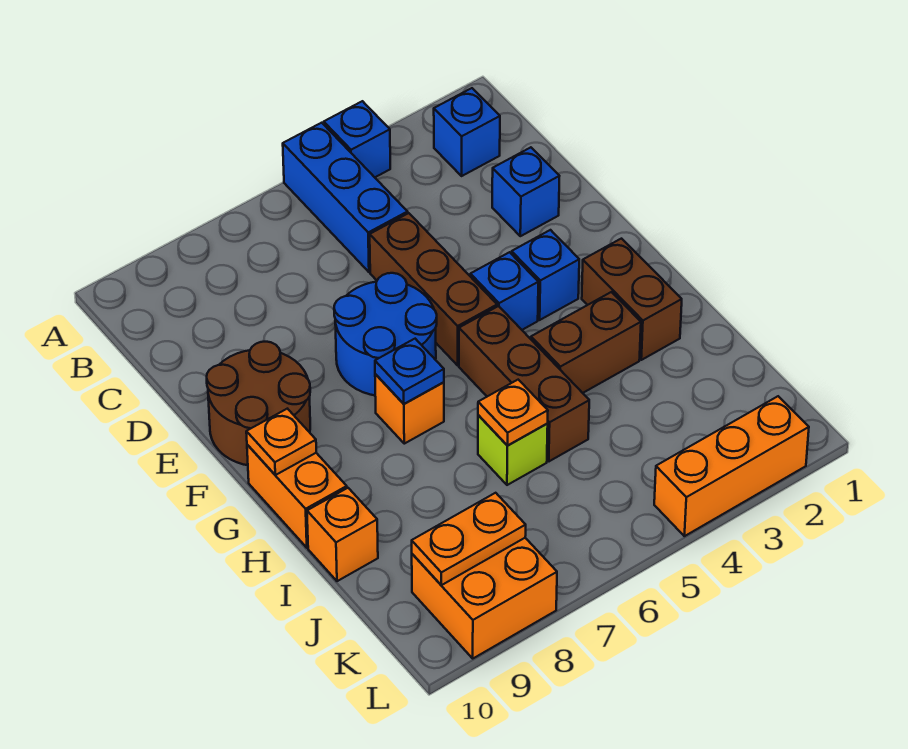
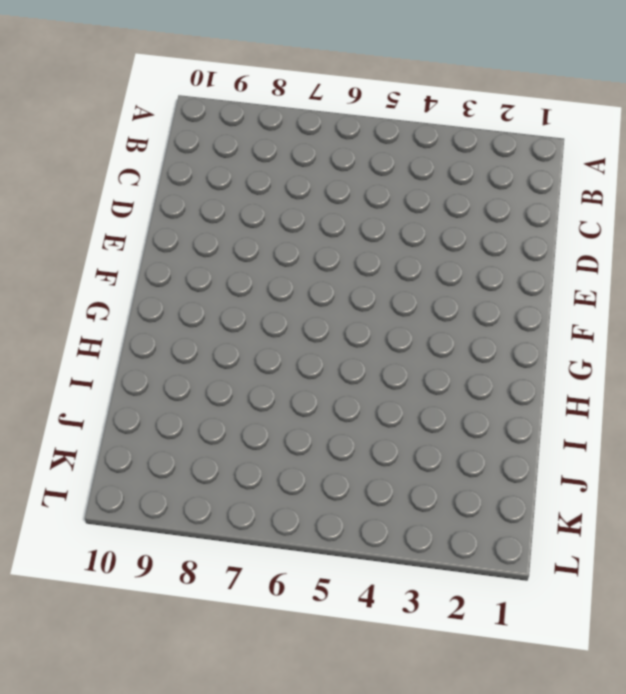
none -> blue brick A4 level 1
none -> blue brick A5:C5 level 1
none -> blue brick B2 level 1

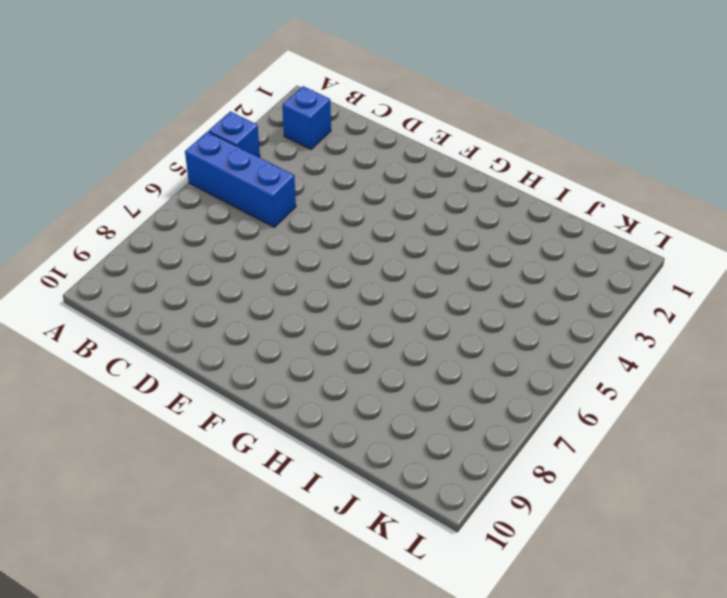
none -> blue brick D2 level 1
none -> brown brick D5:F5 level 1
none -> blue round brick E6:F7 level 1

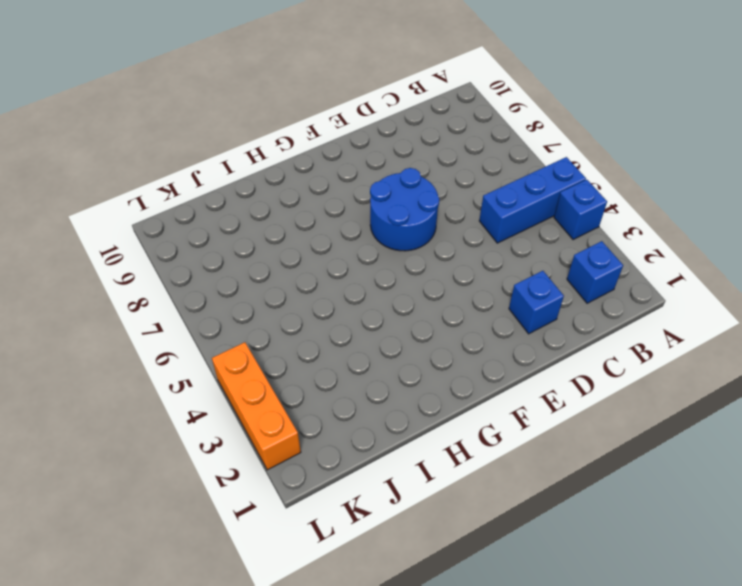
none -> brown brick D5:F5 level 1
none -> brown round brick E9:F10 level 1
none -> blue brick F3 level 1

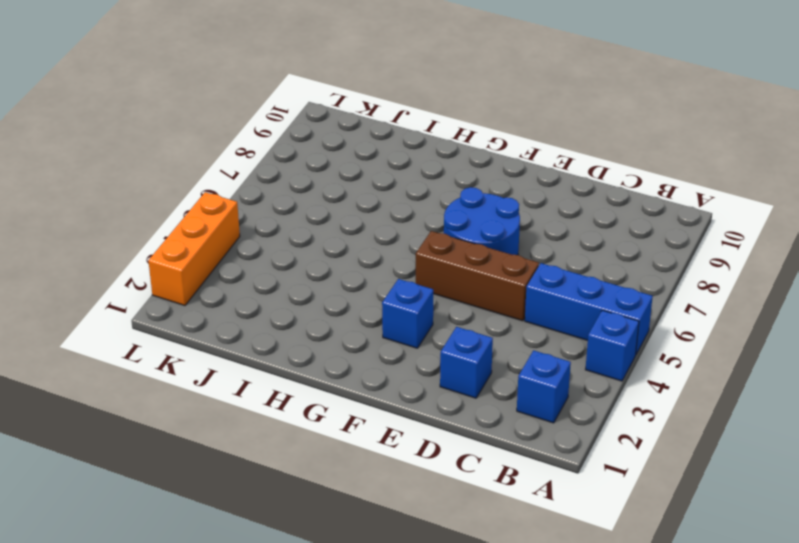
none -> brown round brick E9:F10 level 1
none -> blue brick F4 level 1
none -> brown brick G2:H2 level 1

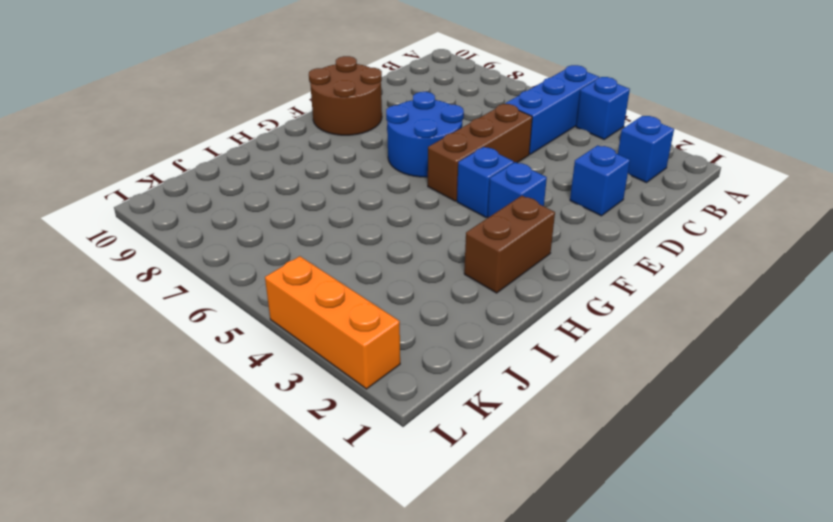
none -> brown brick G5:I5 level 1
none -> orange brick G7 level 1
none -> orange brick G10:H10 level 1

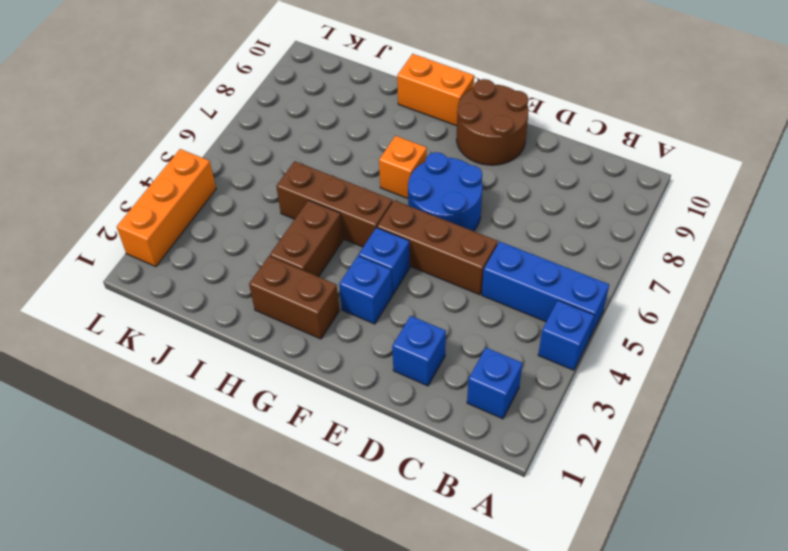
none -> lime brick I6 level 1
none -> orange brick I10 level 1
none -> orange brick K8:L9 level 1

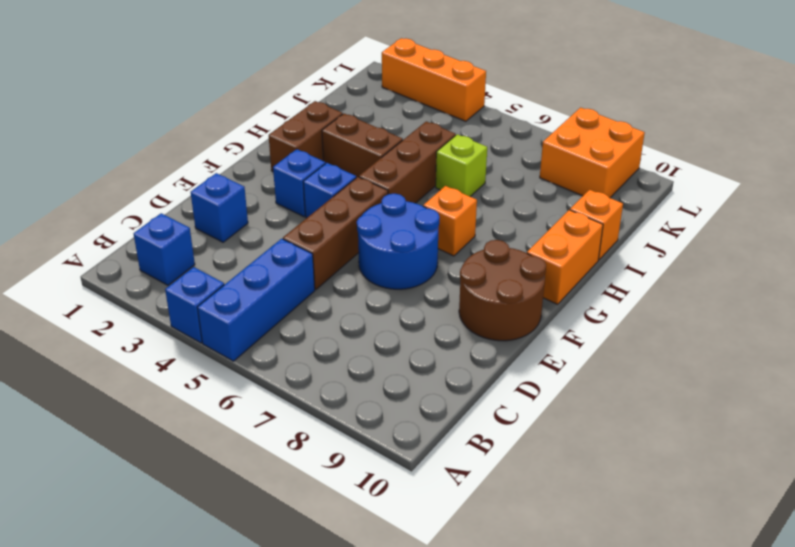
none -> blue plate G7 level 2
none -> orange plate G10 level 2
none -> orange plate I6 level 2

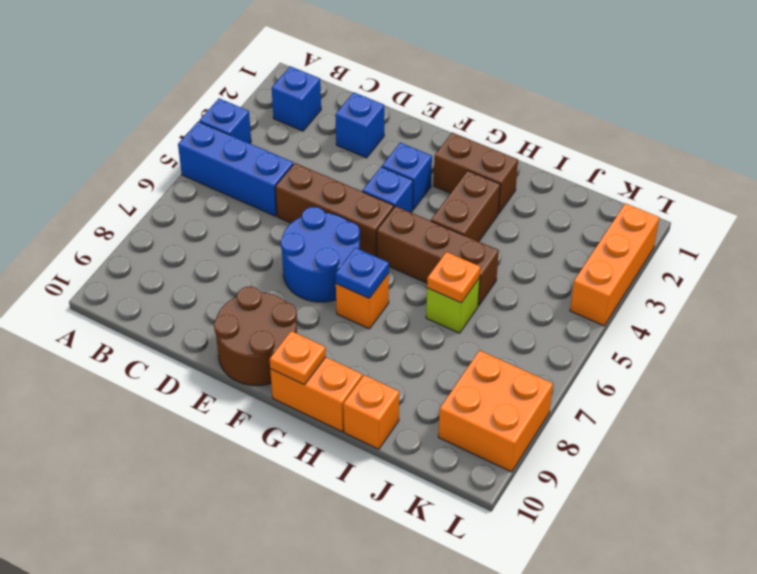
none -> orange plate K8:K9 level 2

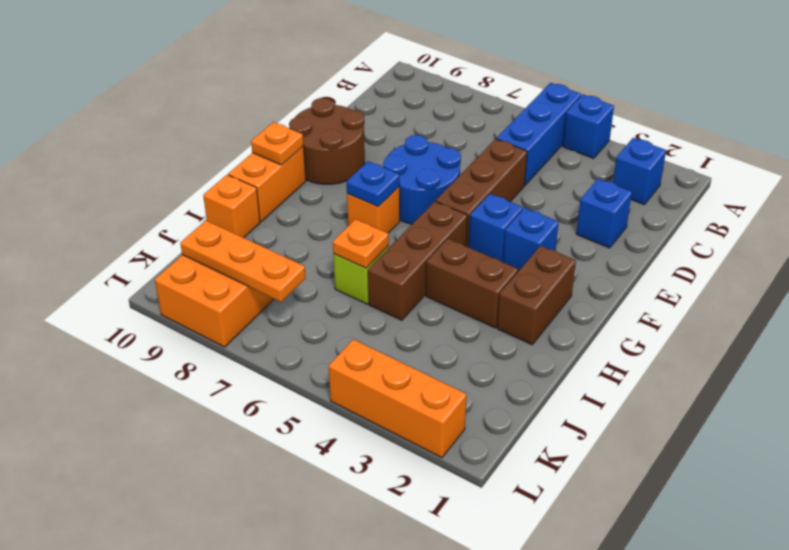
orange plate K7:K9 level 2 -> orange plate K8:K9 level 2

